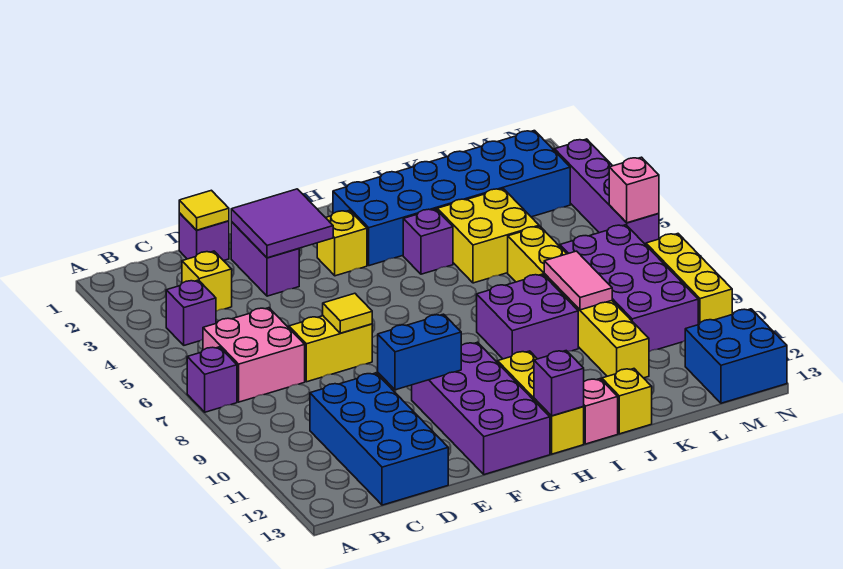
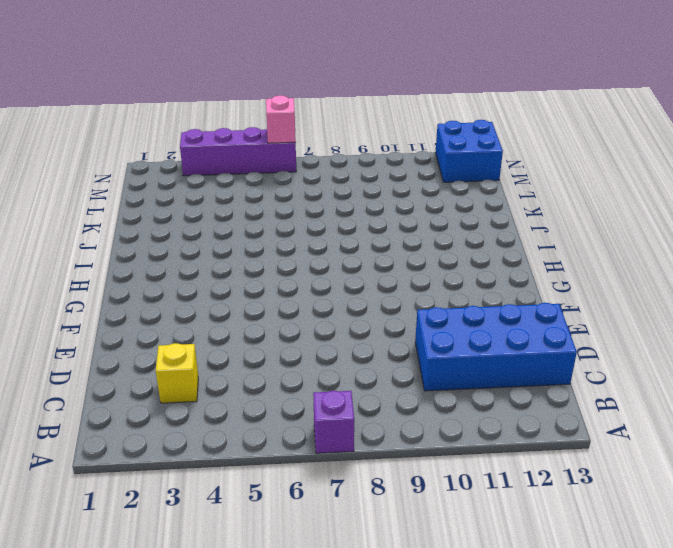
none -> purple brick B4 level 1
none -> pink brick B6:C7 level 1
none -> purple brick D1 level 1

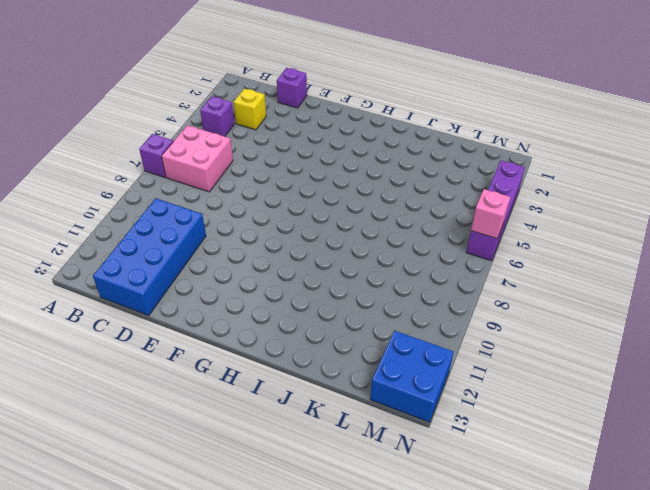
none -> yellow brick D7:E7 level 1
none -> purple brick E2:E3 level 1
none -> purple brick F10:G13 level 1

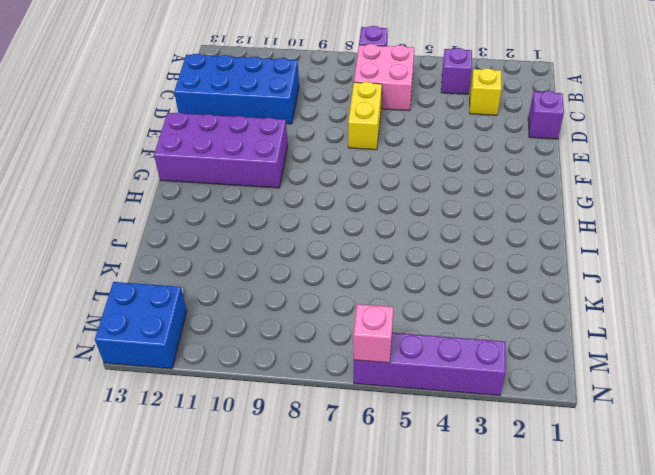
none -> purple brick E2:E3 level 1
none -> yellow brick G3 level 1
none -> blue brick H2:M3 level 1

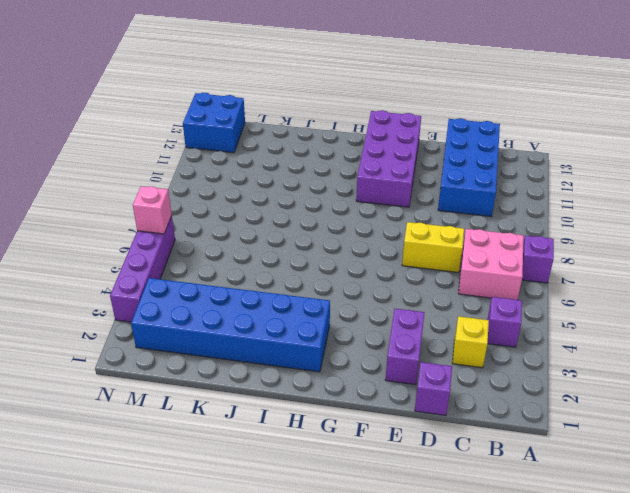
none -> yellow brick G3 level 1
none -> yellow brick H11:H13 level 1
none -> purple brick I4 level 1

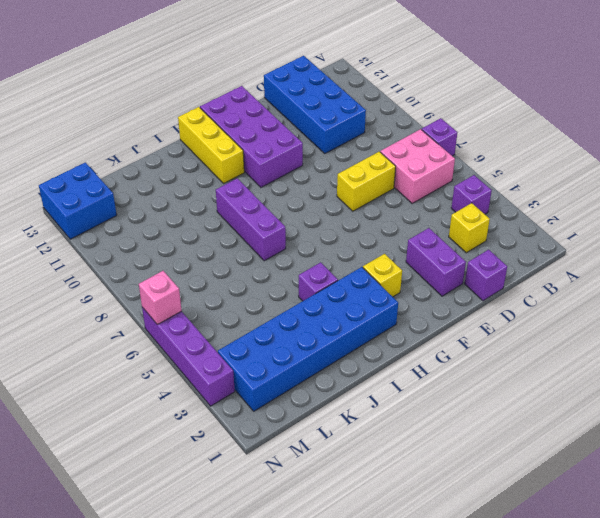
purple brick I7:I9 level 1 -> purple brick I8:J9 level 1
none -> pink brick I13 level 1
none -> yellow brick J4:K5 level 1
none -> yellow brick J13 level 1

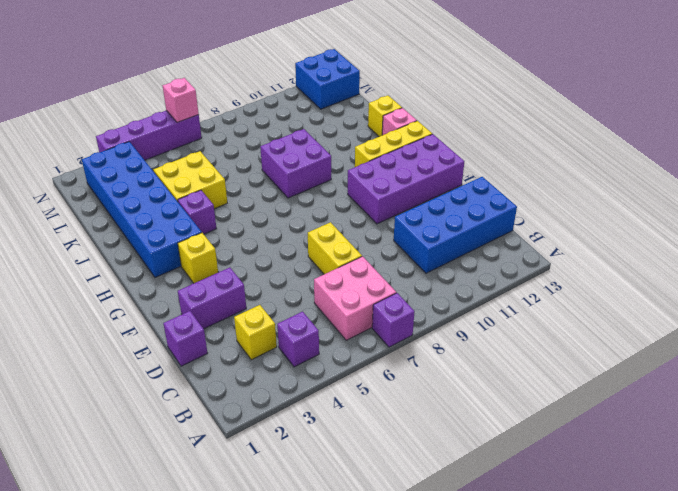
none -> yellow brick K6:K11 level 1
none -> purple brick L7:M10 level 1
none -> yellow brick N8:N10 level 1

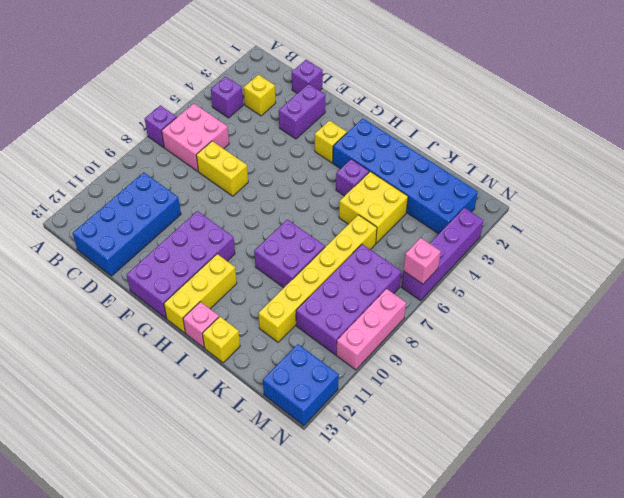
pink brick N8:N10 level 1 -> yellow brick N8:N10 level 1
none -> yellow tile D1 level 2
none -> purple tile E2:F3 level 2
none -> yellow tile E7 level 2

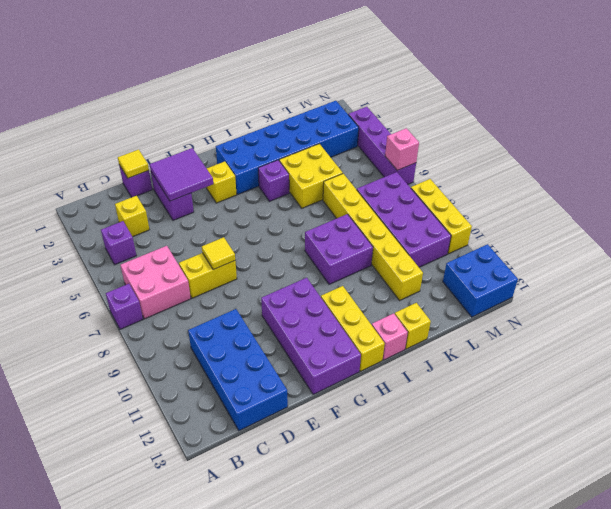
none -> blue brick E10:F10 level 2
none -> purple brick H13 level 2
none -> pink tile K8:K9 level 2

